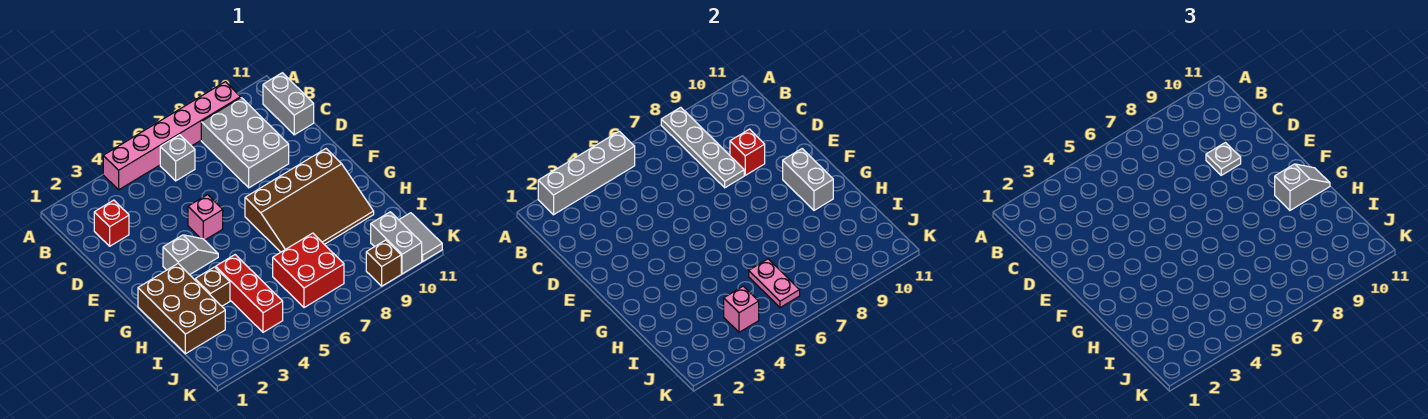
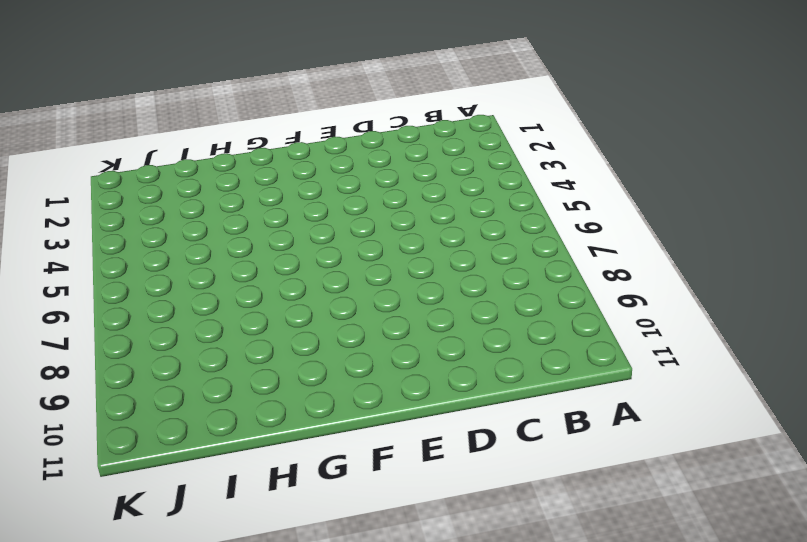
none -> pink brick A4:A9 level 1
none -> grey brick B6 level 1
none -> grey brick B8:D9 level 1

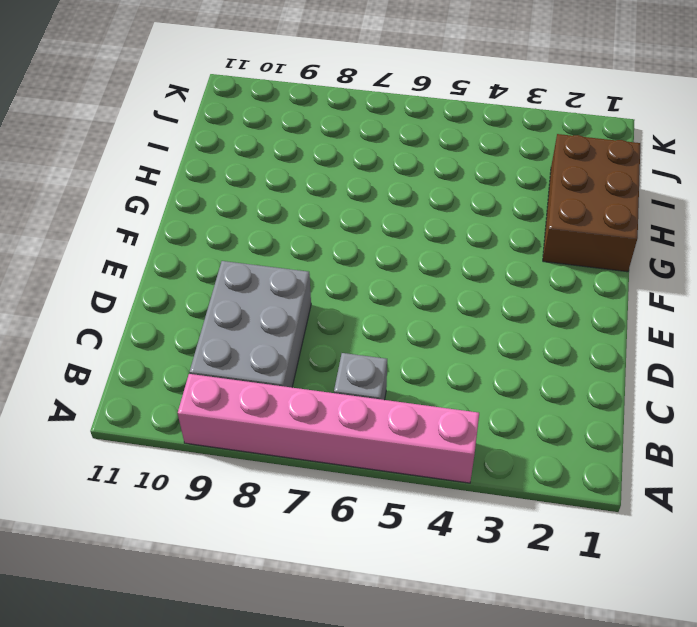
none -> grey brick B11:C11 level 1
none -> red brick C2 level 1
none -> pink brick E5 level 1

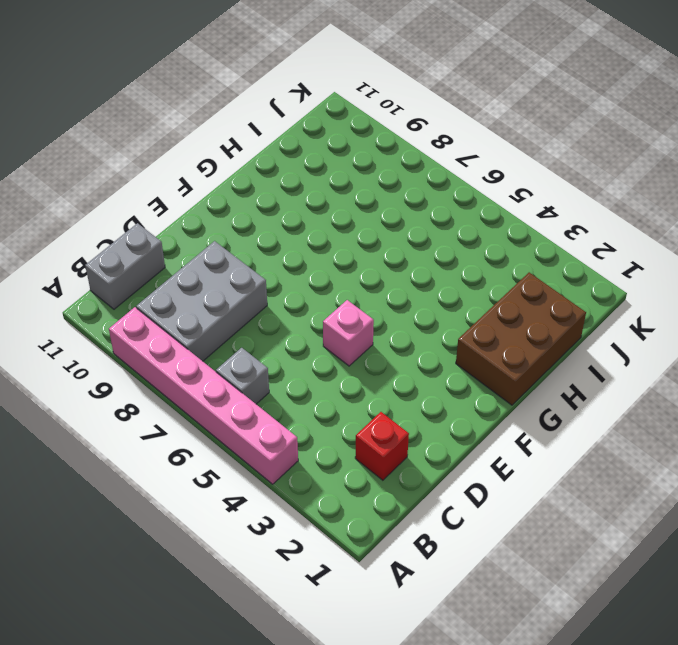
none -> grey slope F3:F4 level 1 top 3
none -> brown slope F7:H10 level 1 top F
none -> brown brick H3 level 1

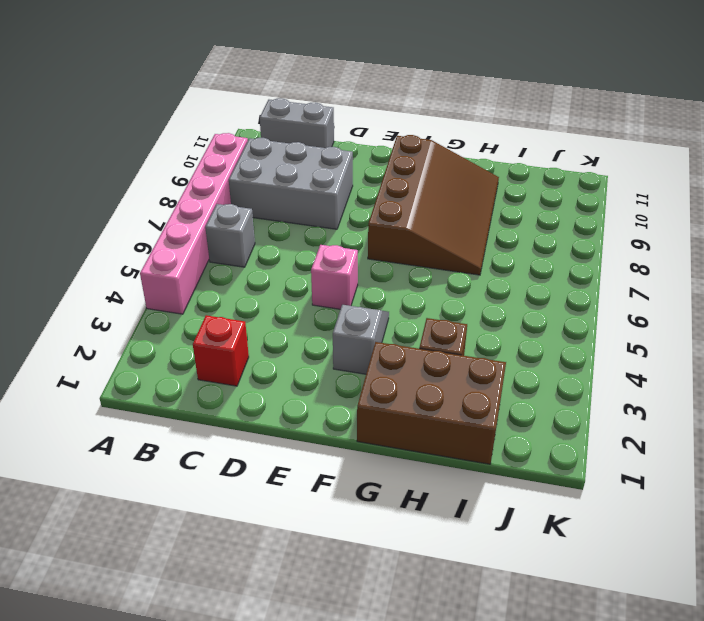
none -> red brick H4:J4 level 1
none -> red brick I6:J7 level 1
none -> grey brick J10:K10 level 1

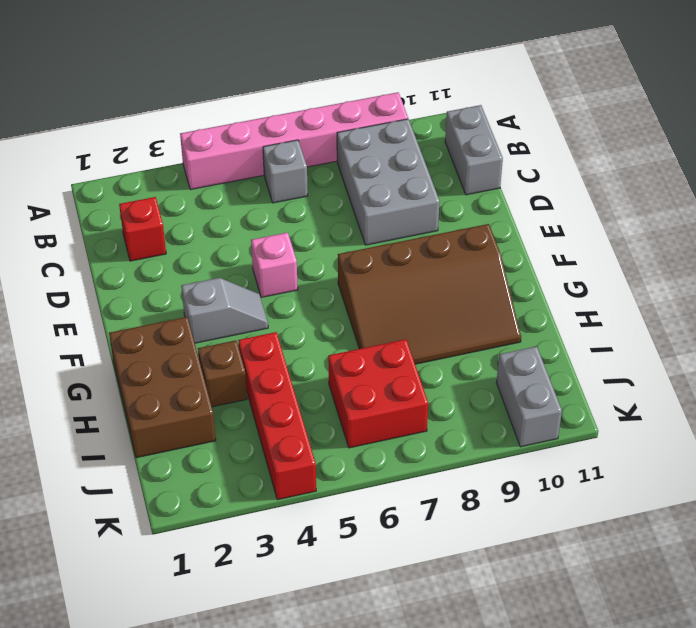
red brick H4:K4 level 1 -> red brick H4:J4 level 1
none -> grey tile J11:K11 level 1
none -> brown brick K9 level 1
none -> grey brick A2:A5 level 2

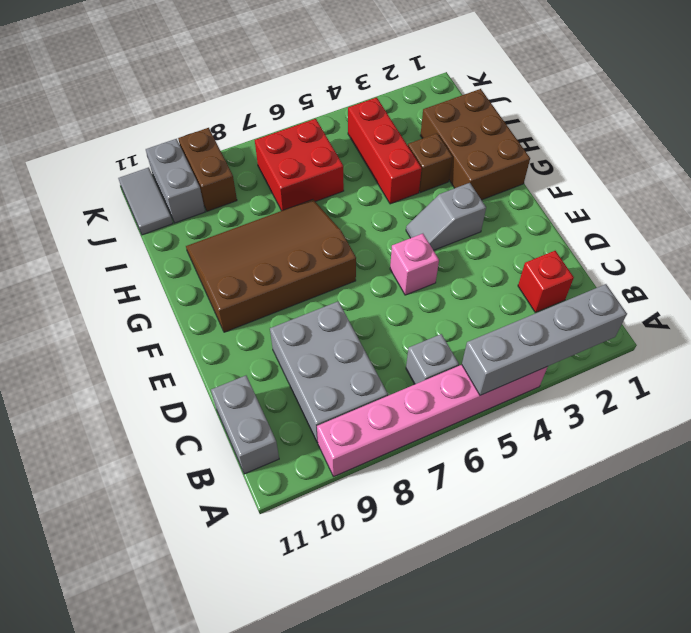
brown brick J9:K9 level 1 -> brown brick K9 level 1
none -> grey plate A8:D8 level 2
none -> red brick D9 level 2
none -> grey brick F10:G10 level 2

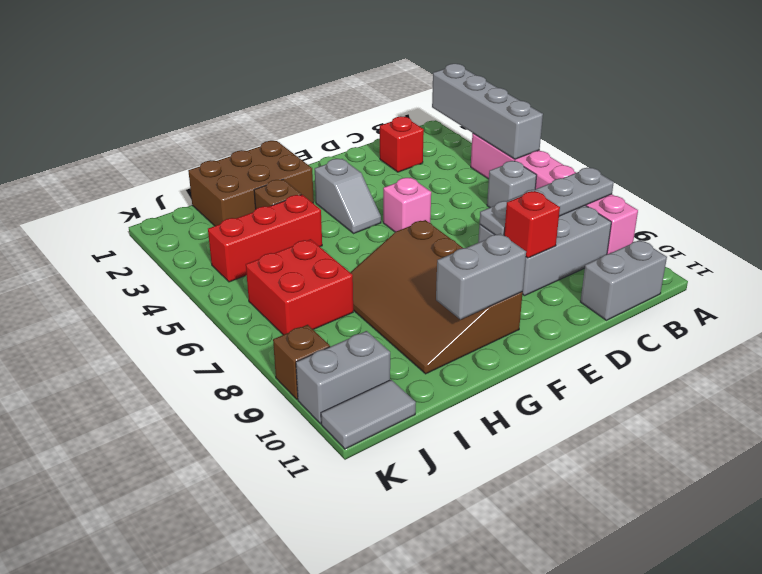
none -> pink plate I6:J6 level 2
none -> pink brick J4 level 2
none -> grey plate D9 level 3

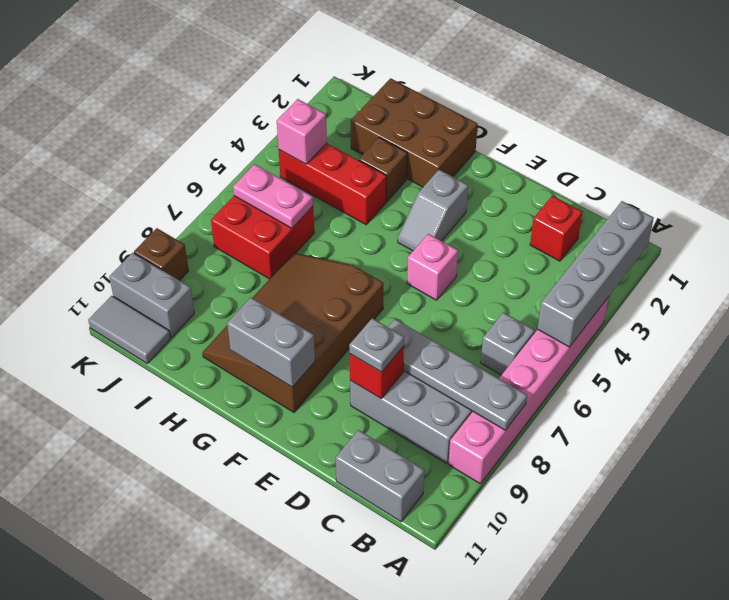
none -> grey slope G10:G11 level 3 top 10

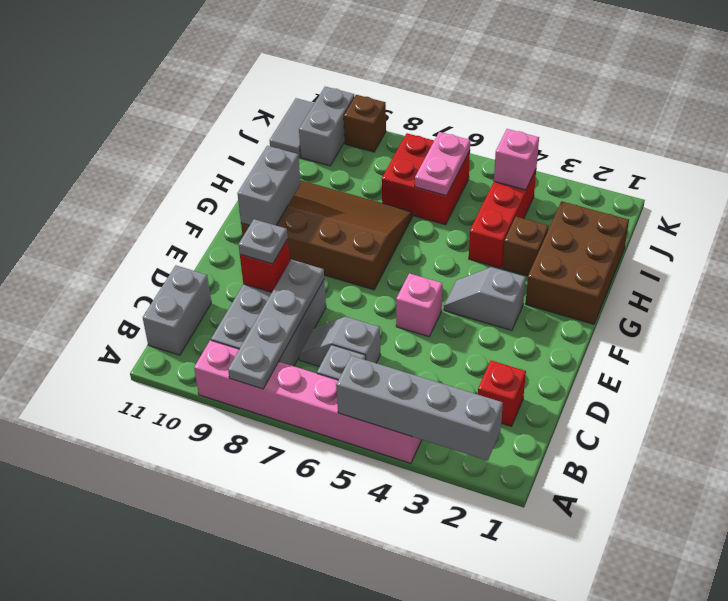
grey slope C6:C7 level 1 top 6 -> grey slope G10:G11 level 3 top 10

